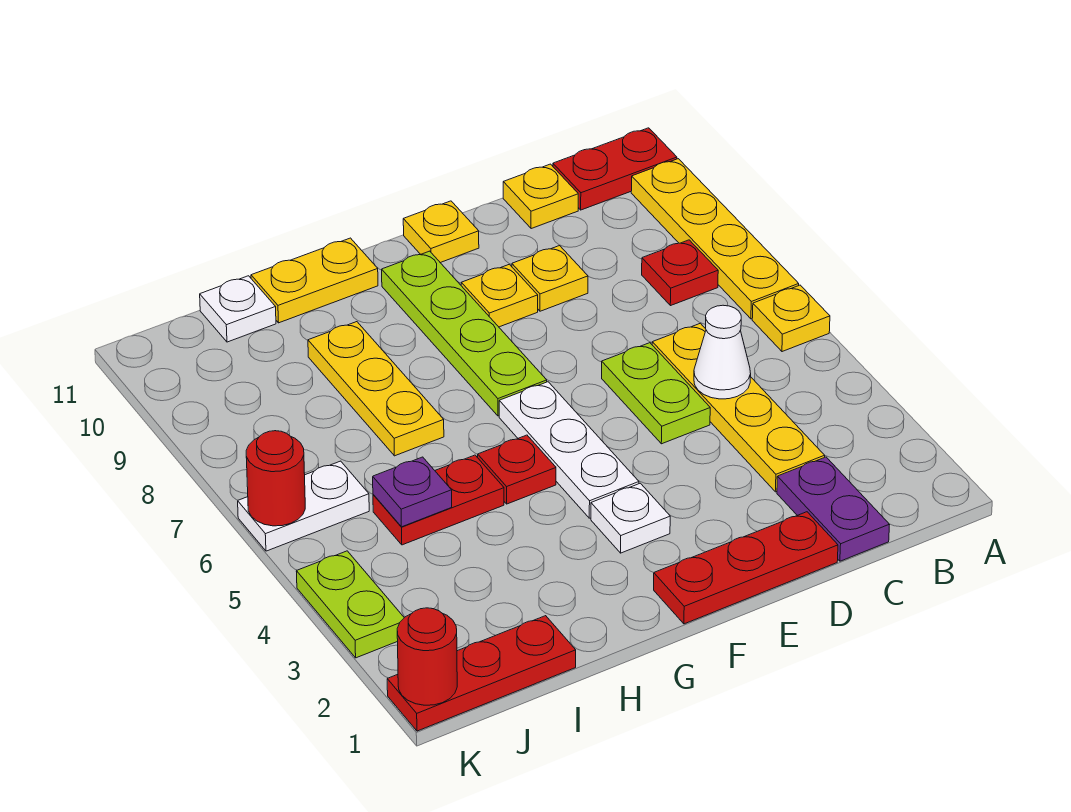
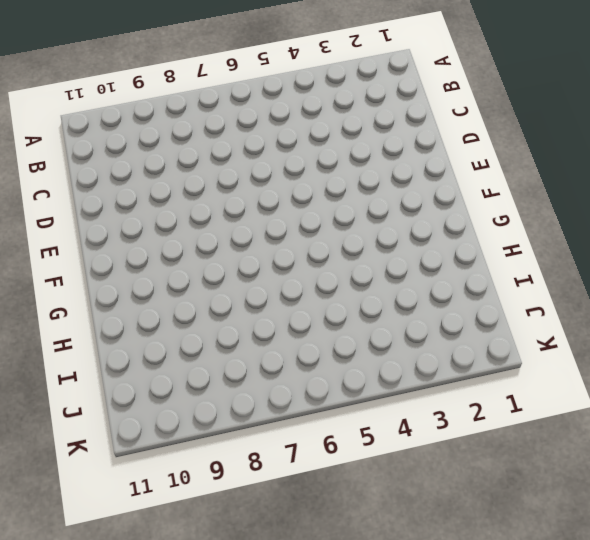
none -> yellow plate A6 level 1
none -> yellow plate A7:A10 level 1
none -> red plate A11:B11 level 1

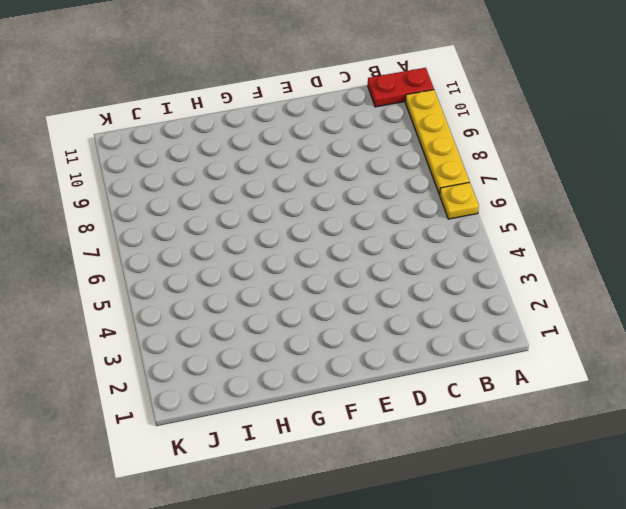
none -> red plate B8 level 1
none -> purple plate C1:C2 level 1
none -> yellow plate C3:C6 level 1

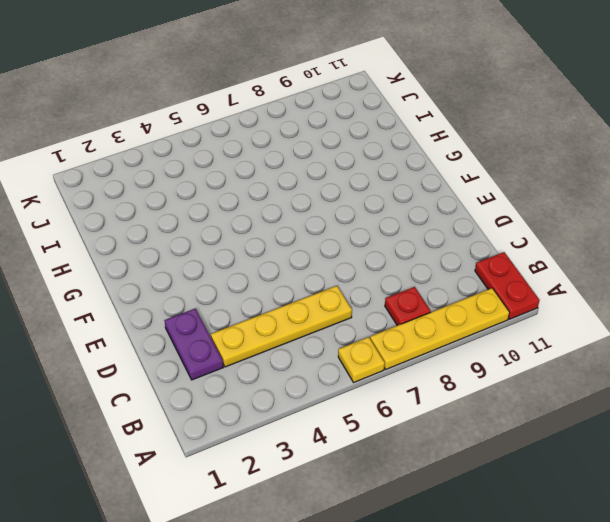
purple plate C2:D2 level 1 -> purple plate C1:C2 level 1
none -> yellow plate C11 level 1
none -> red plate D1:F1 level 1
none -> lime plate D5:D6 level 1

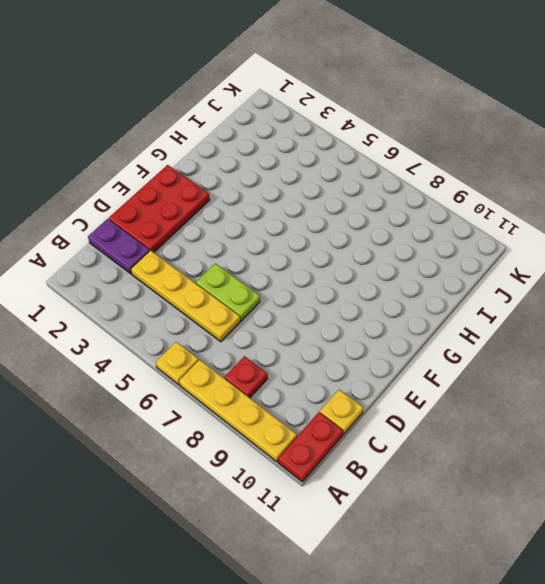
red plate D1:F2 level 1 -> red plate D1:F1 level 1
none -> yellow plate D9 level 1
none -> yellow plate E9 level 1
none -> yellow plate E11 level 1

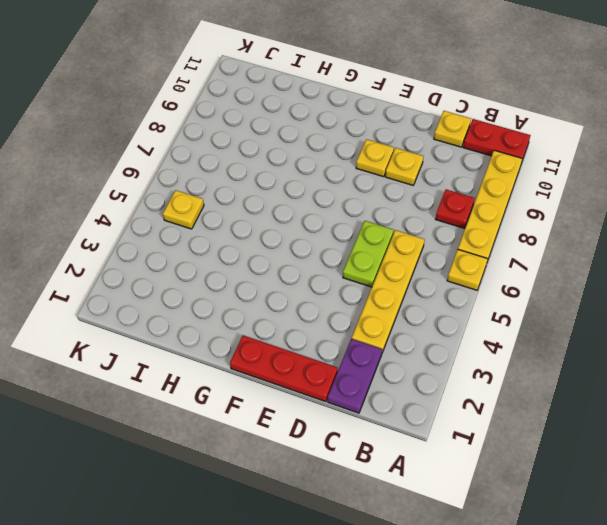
yellow plate J5 level 1 -> yellow plate E11 level 1
none -> white plate F3 level 1
none -> white plate F4:F6 level 1
none -> lime plate F7:F10 level 1

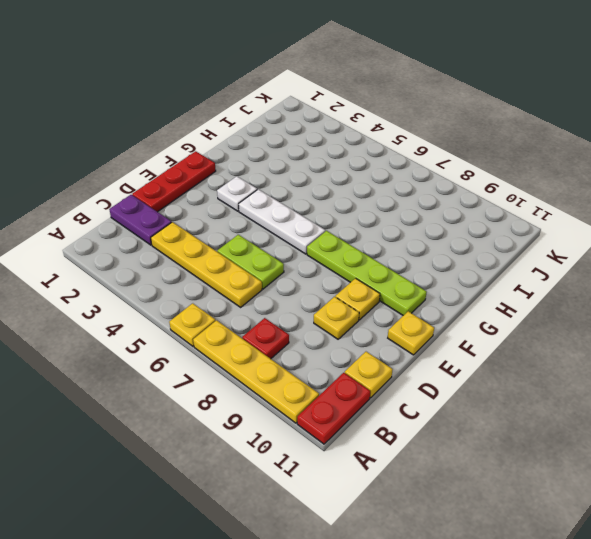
none -> red plate G5 level 1
none -> yellow plate G11:H11 level 1
none -> red plate H5:I5 level 1

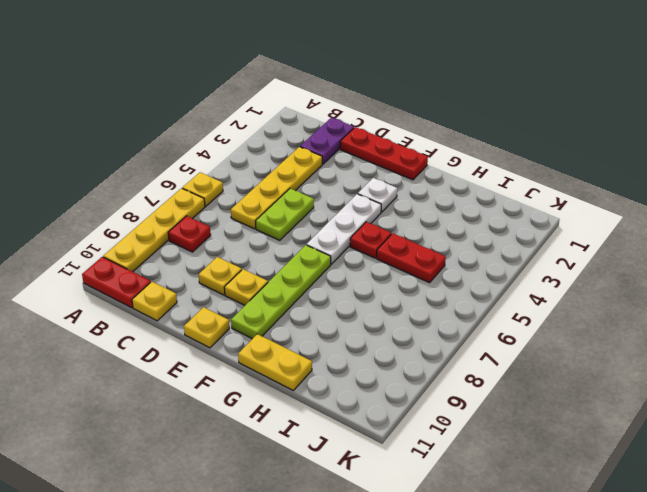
none -> yellow plate H7:H9 level 1
none -> red plate I1:K1 level 1
none -> white plate I11 level 1

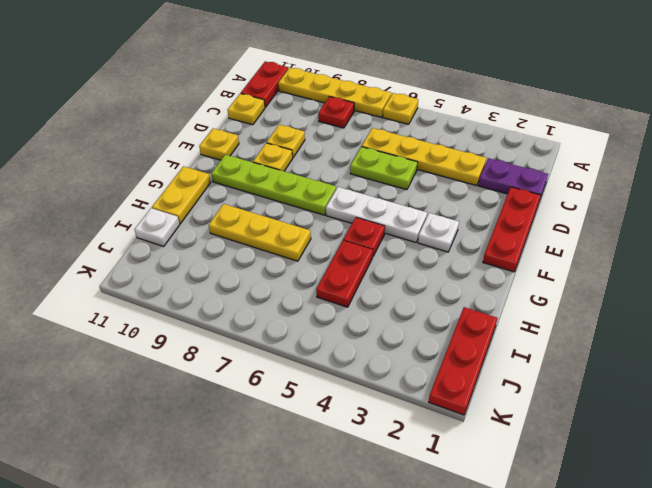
none -> white plate J6:K6 level 1
none -> lime plate K3:K4 level 1
none -> white cone C5 level 2

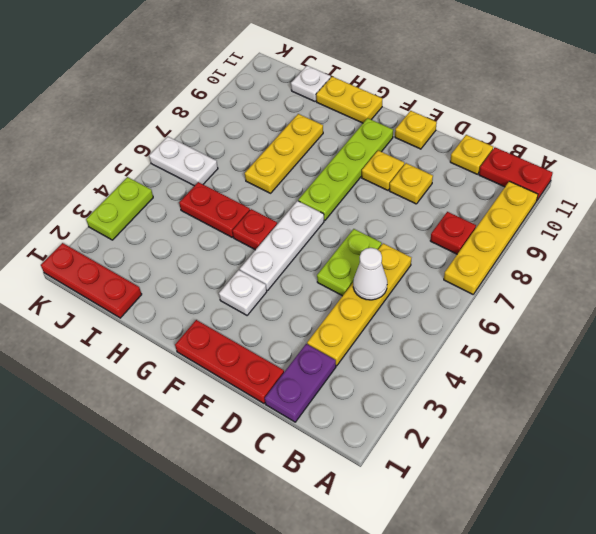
none -> yellow plate A6 level 1
none -> purple plate I5 level 2
none -> red round brick K1 level 2

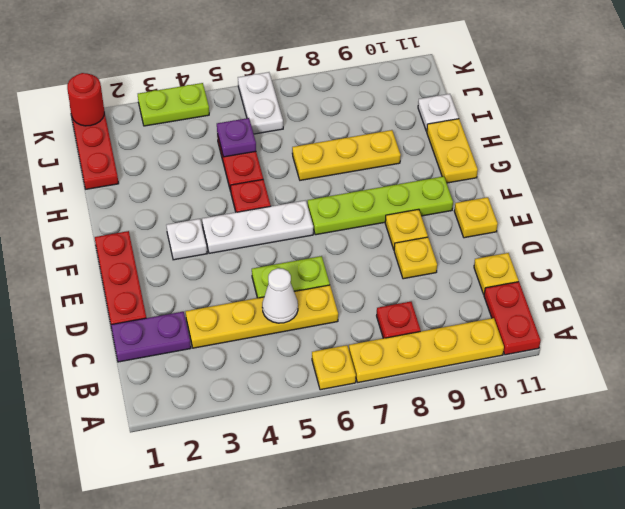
none -> red round brick K6 level 2

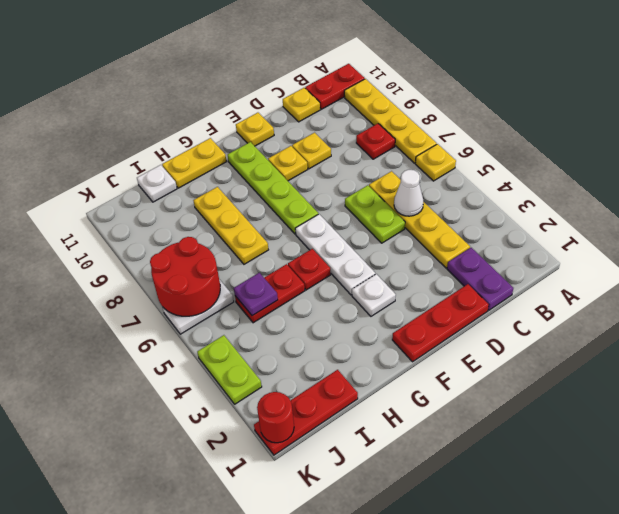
red round brick J6:K7 level 2 -> red round brick K6 level 2

